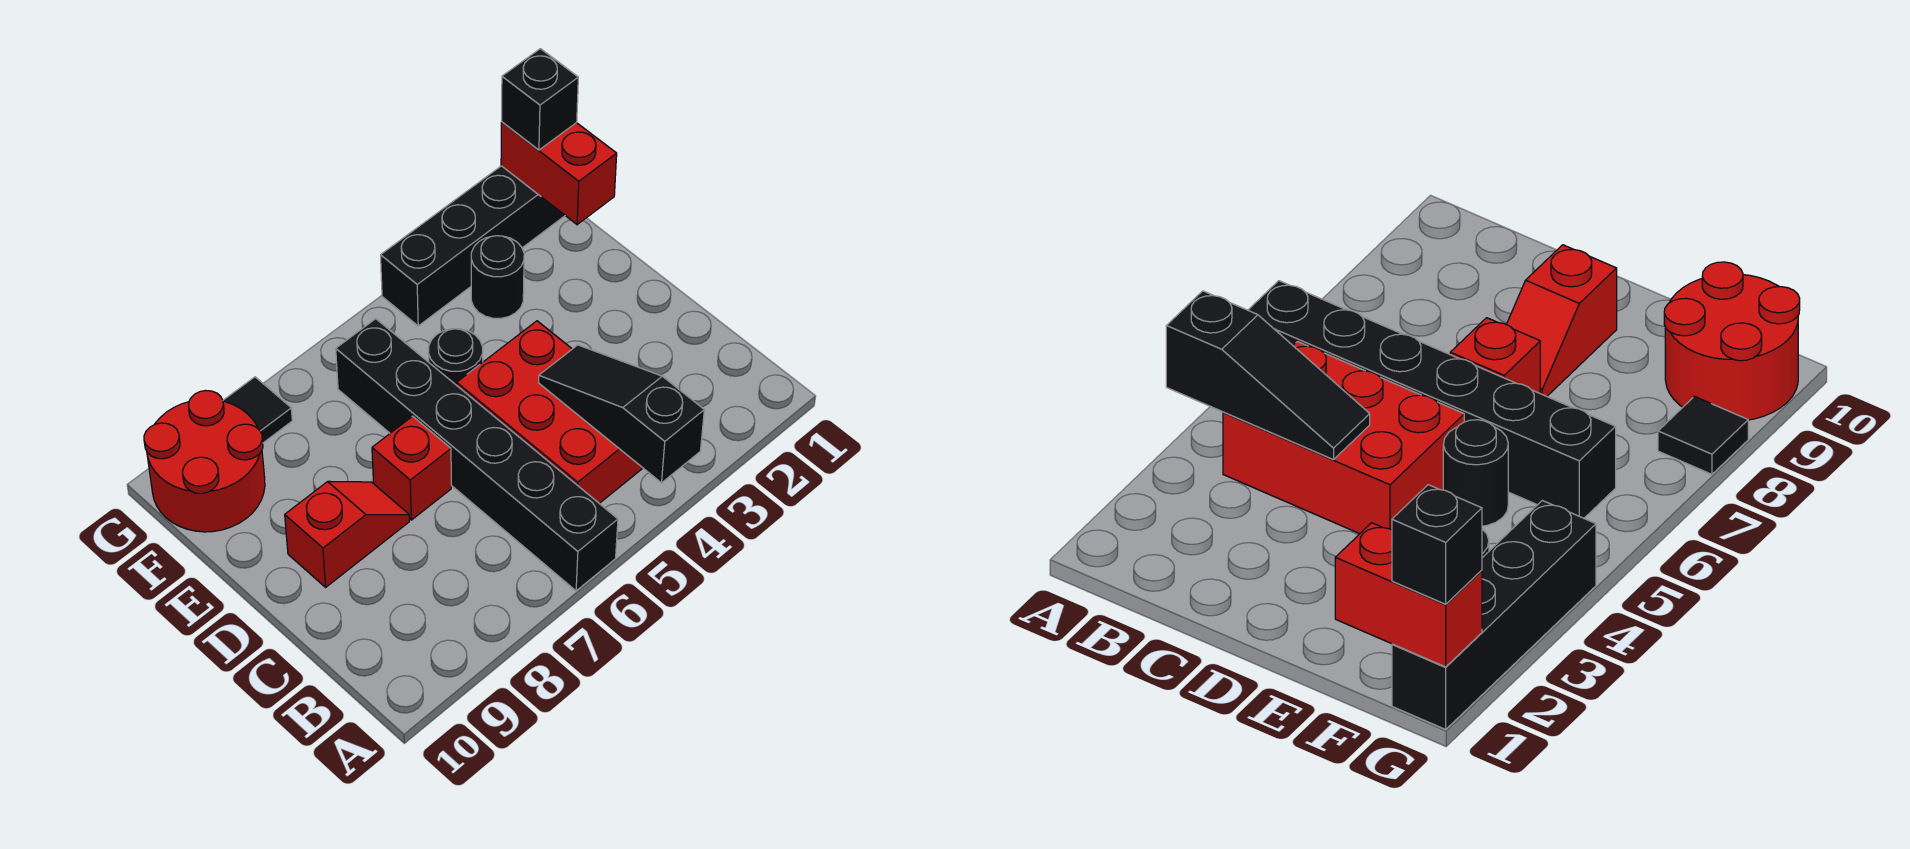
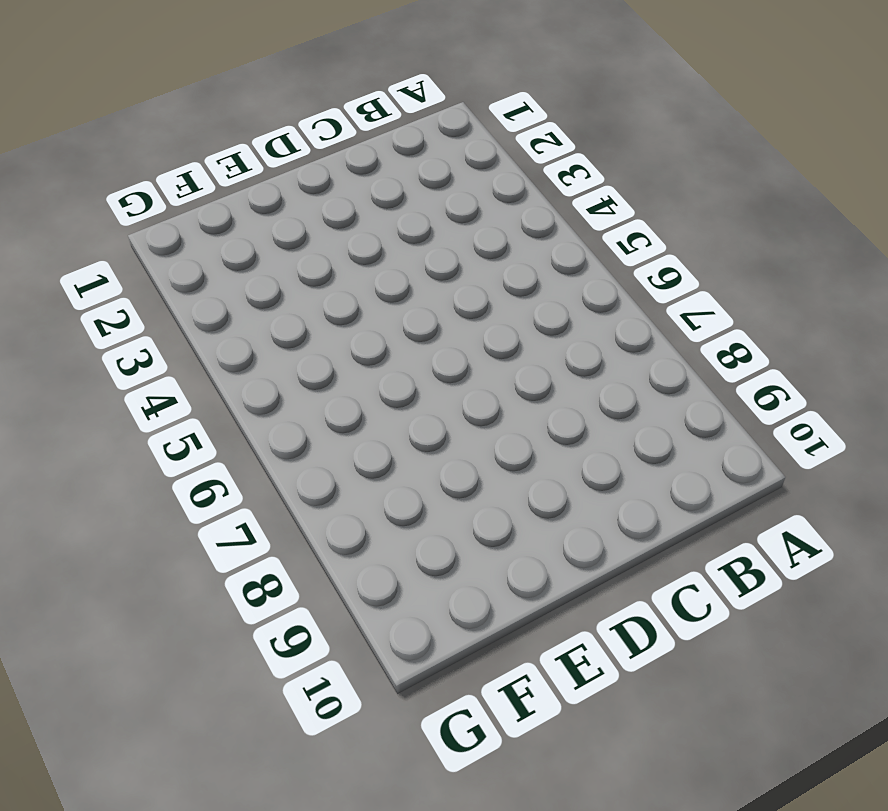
none -> black brick A6:F6 level 1
none -> red brick B4:D5 level 1
none -> red brick D7 level 1

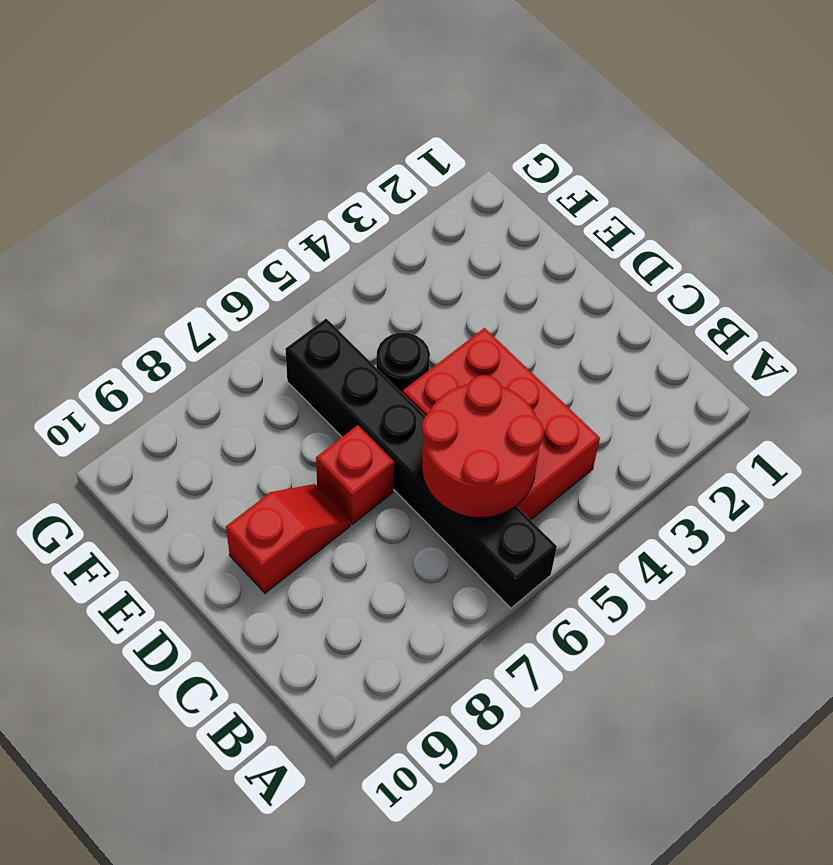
red round brick B5:C6 level 2 -> red round brick F9:G10 level 1
none -> black round brick F3 level 1
none -> black brick G1:G4 level 1
none -> black tile G8 level 1

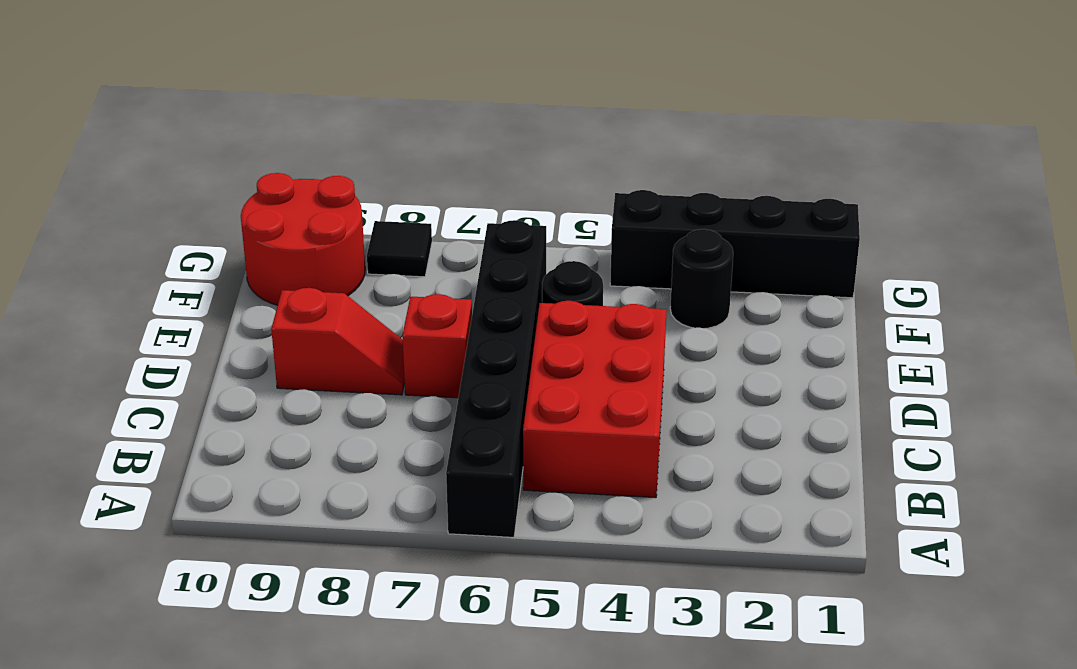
none -> black slope A4:C4 level 2 top A
none -> red brick F1:G1 level 2
none -> black brick G1 level 3

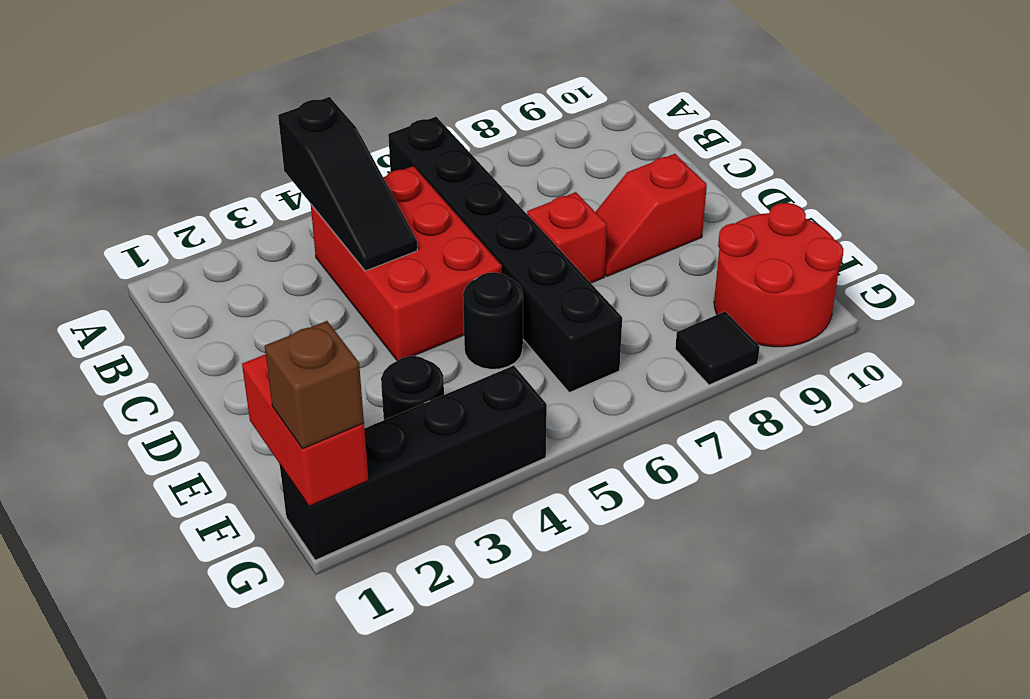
brown brick G1 level 3 -> black brick G1 level 3

